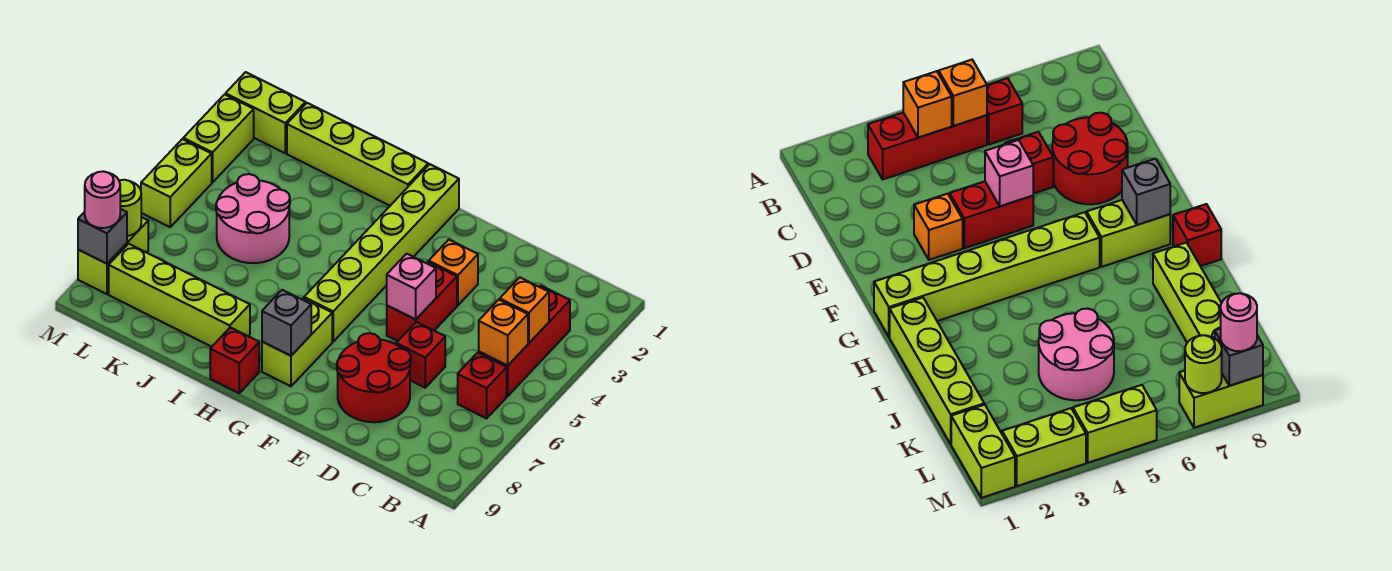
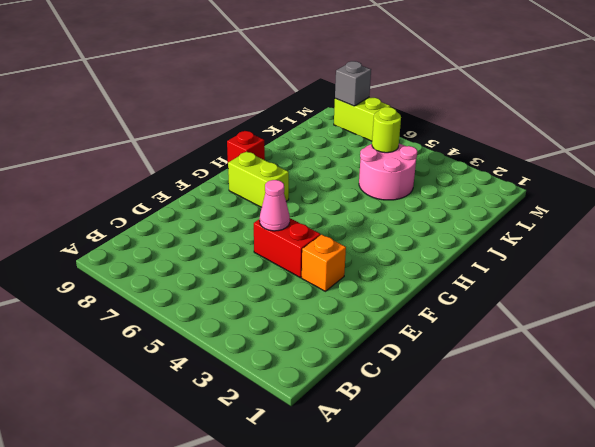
pink cone E5 level 2 -> pink brick E5 level 2
lime round brick K5 level 2 -> lime round brick M7 level 2
none -> red brick B3:B5 level 1
none -> red brick B6 level 1
none -> red brick D6 level 1

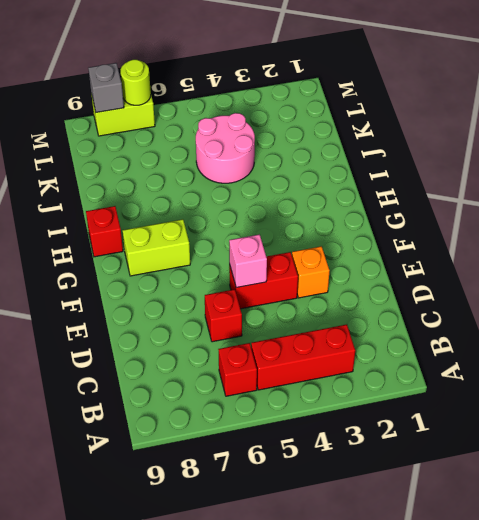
none -> red round brick D7:E8 level 1
none -> lime brick G1:G6 level 1
none -> lime brick H1:K1 level 1

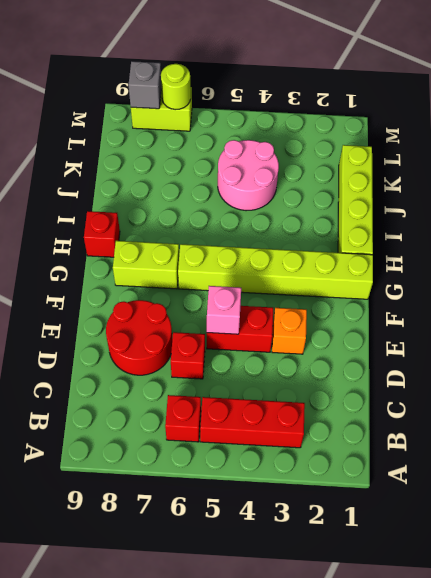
none -> lime brick I8:L8 level 1
none -> lime brick L1:M1 level 1
none -> lime brick M2:M3 level 1

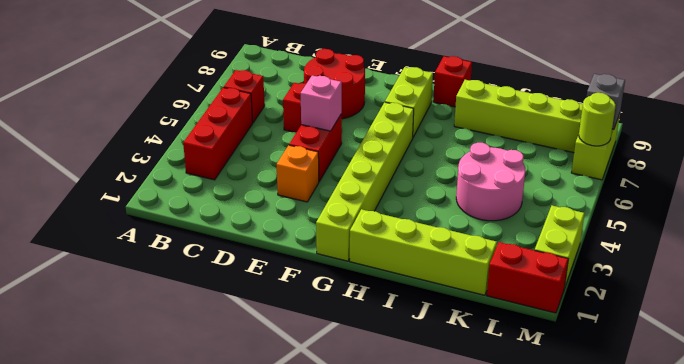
red brick L1:M1 level 1 -> lime brick L1:M1 level 1
none -> lime brick M4:M5 level 1
none -> orange brick B4 level 2
none -> orange brick B5 level 2

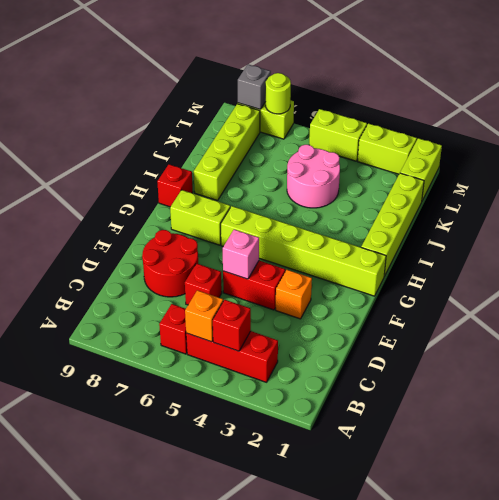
red brick B4 level 2 -> orange brick B4 level 2
none -> grey brick G8 level 2
none -> pink round brick M8 level 3

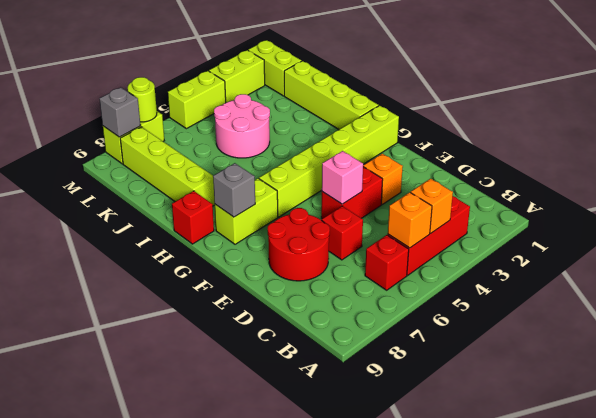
none -> pink round brick M8 level 3

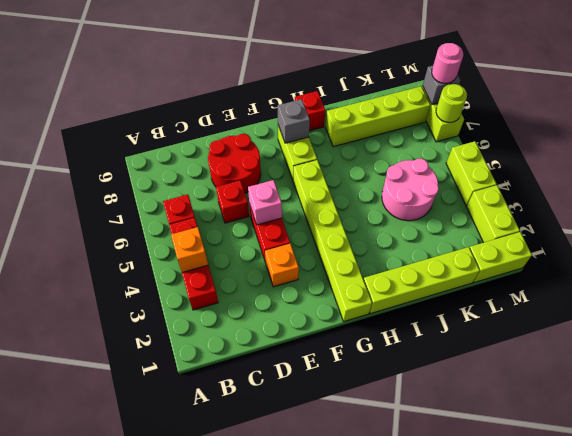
none -> orange brick B5 level 2

